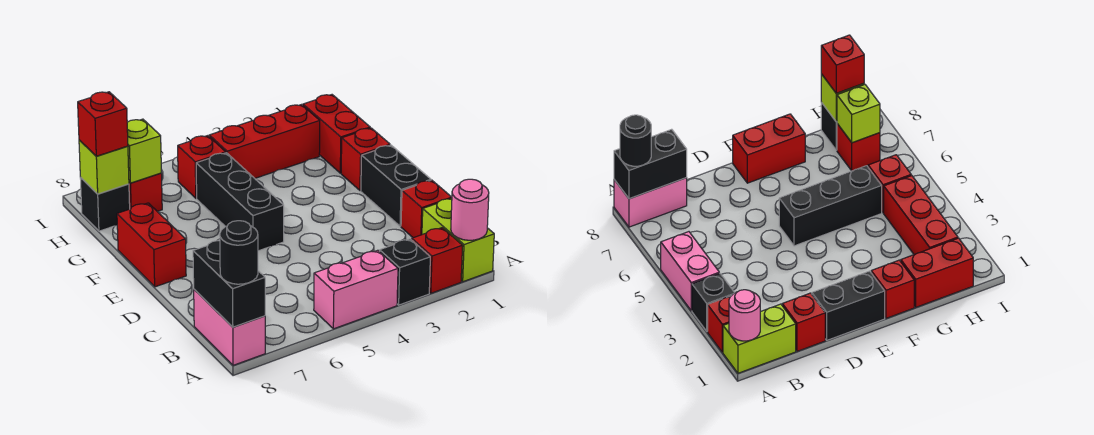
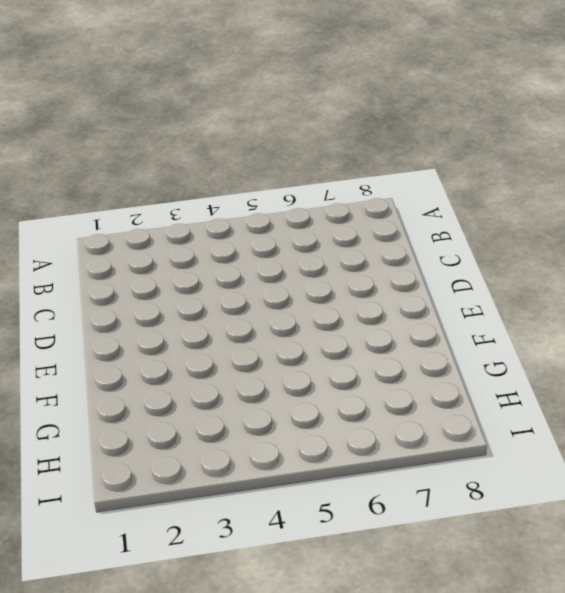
none -> lime brick A1:B1 level 1
none -> red brick A2 level 1
none -> black brick A3 level 1

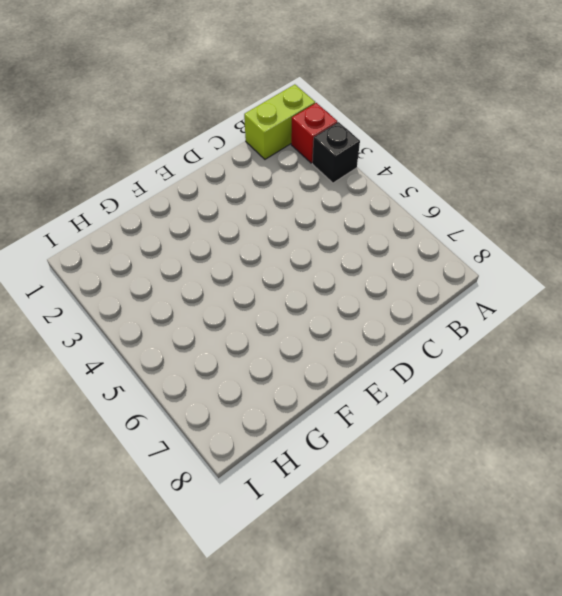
none -> pink brick A4:A5 level 1
none -> pink brick A8:B8 level 1
none -> red brick C1 level 1

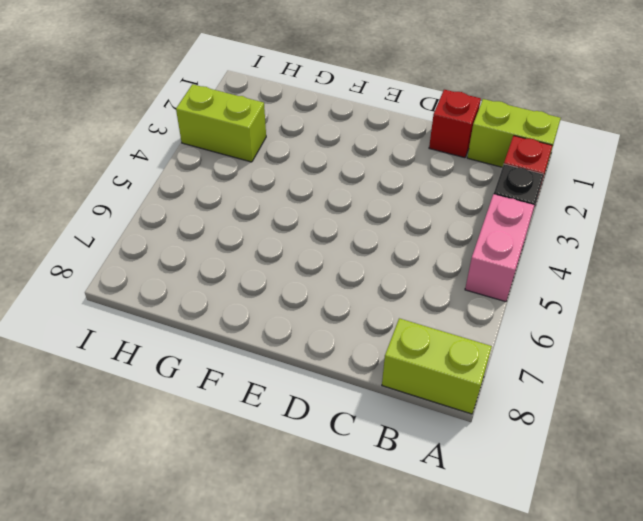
lime brick A8:B8 level 1 -> pink brick A8:B8 level 1
lime brick H3:I3 level 1 -> red brick H2:H4 level 1
none -> black brick D1:E1 level 1
none -> black brick E5:G5 level 1
none -> red brick E8:F8 level 1

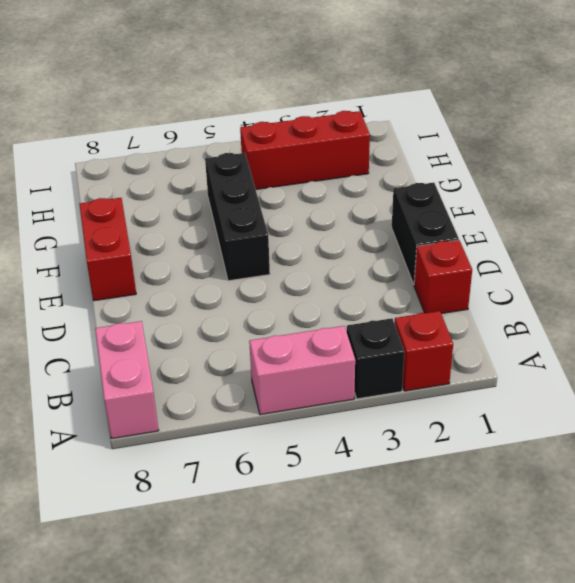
none -> lime brick A1:B1 level 1
none -> red brick F1 level 1
none -> red brick G1:H1 level 1

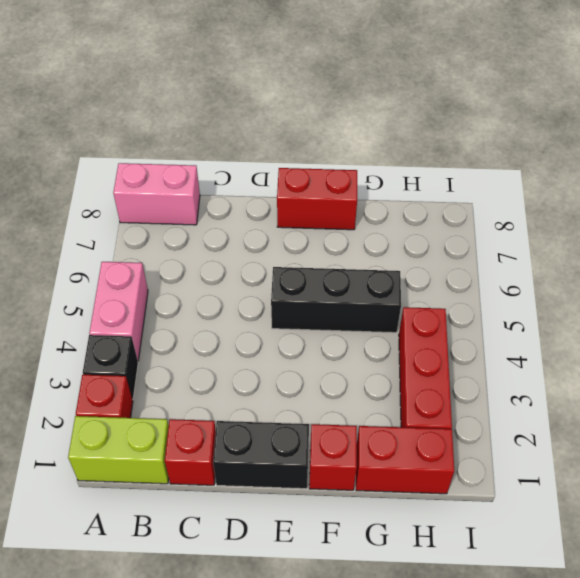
none -> red brick H5 level 1
none -> red brick H7 level 1
none -> black brick H8 level 1

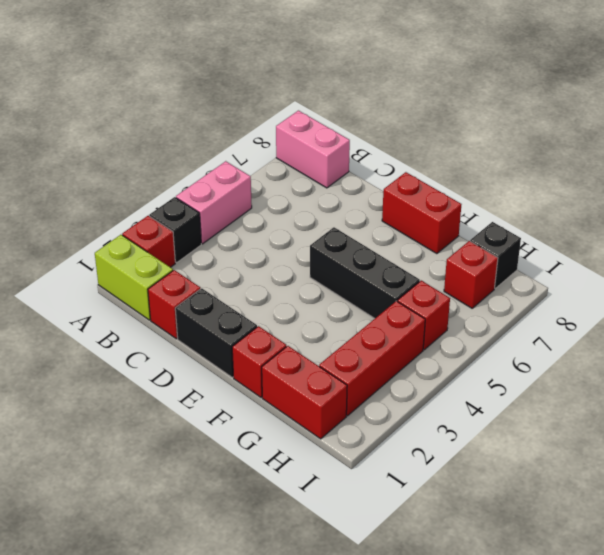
none -> pink round brick A1 level 2
none -> black brick A8:B8 level 2
none -> lime brick H7 level 2

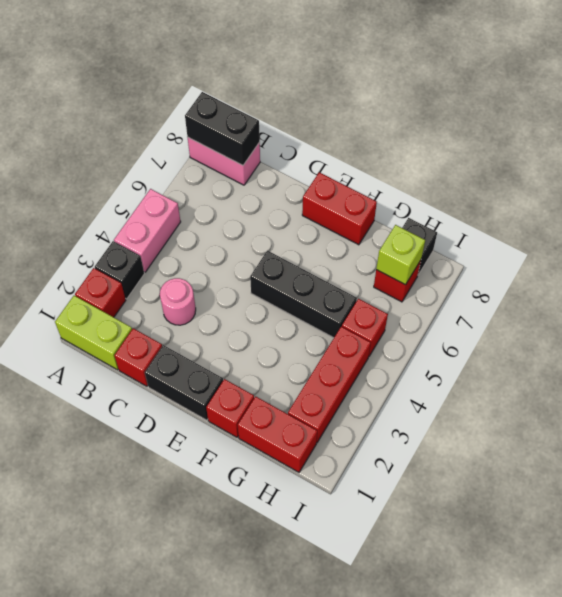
pink round brick C3 level 1 -> pink round brick A1 level 2
none -> lime brick H8 level 2
none -> black round brick A8 level 3
none -> red brick H8 level 3

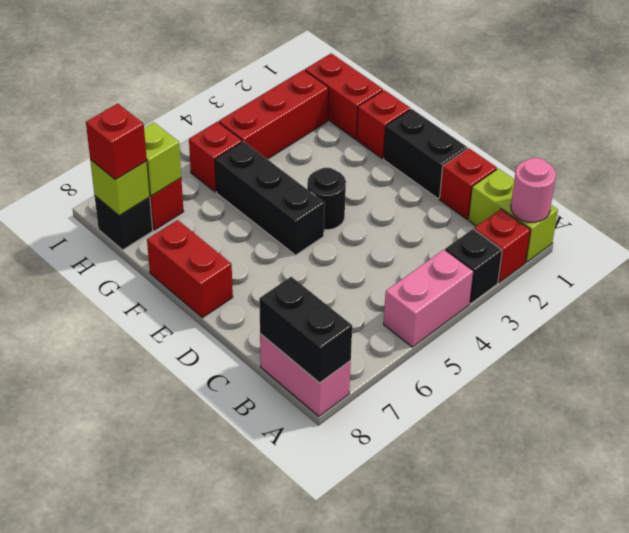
black round brick E4 level 1 -> black round brick A8 level 3

